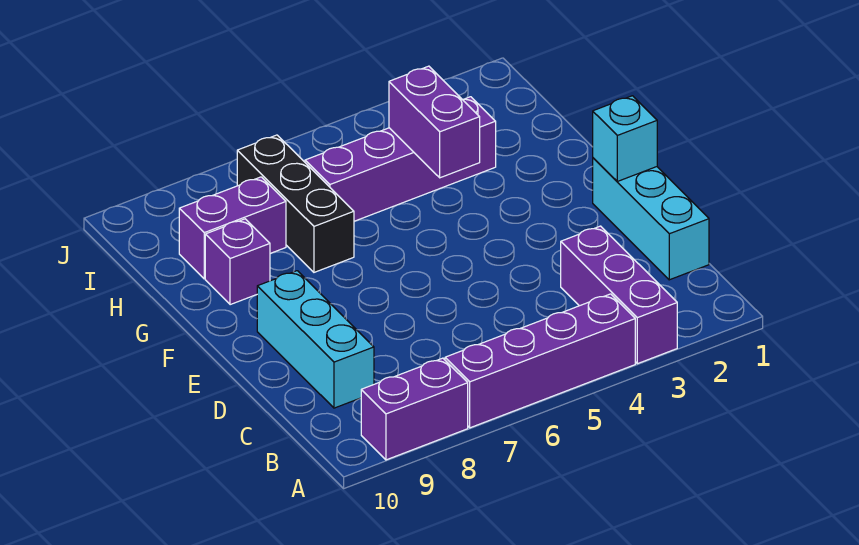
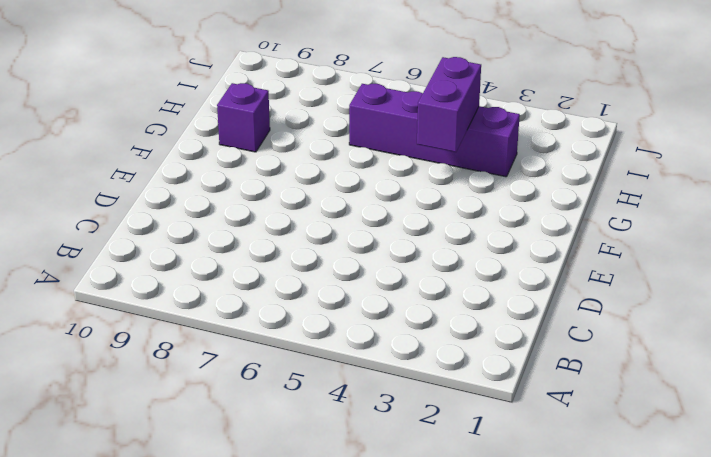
none -> purple brick A3:C3 level 1
none -> purple brick A4:A7 level 1

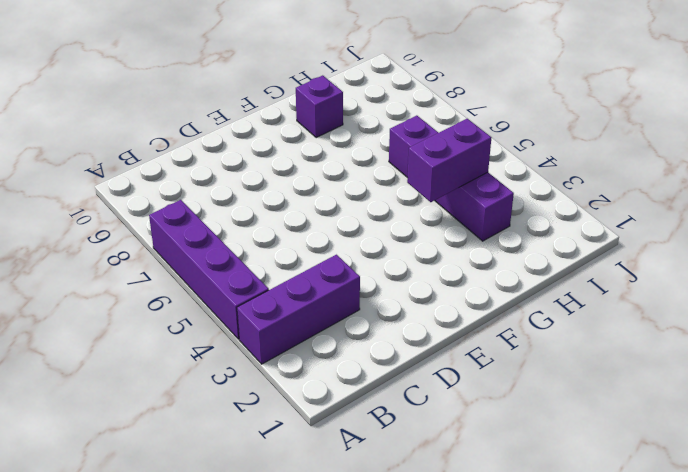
none -> purple brick A8:A9 level 1
none -> cyan brick C1:E1 level 1

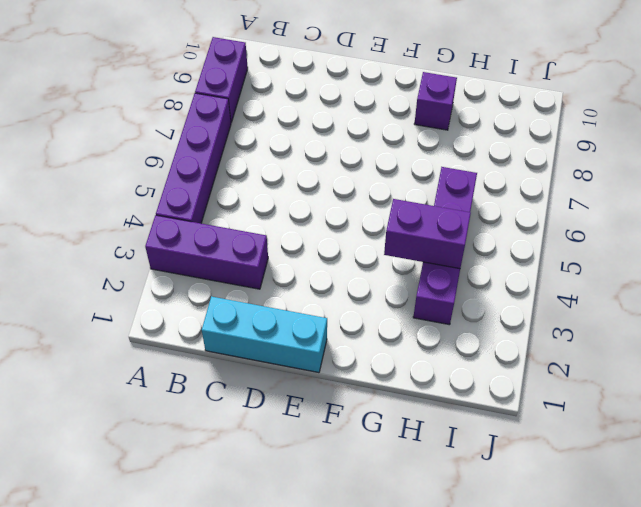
none -> cyan brick C9:E9 level 1
none -> black brick G7:I7 level 1

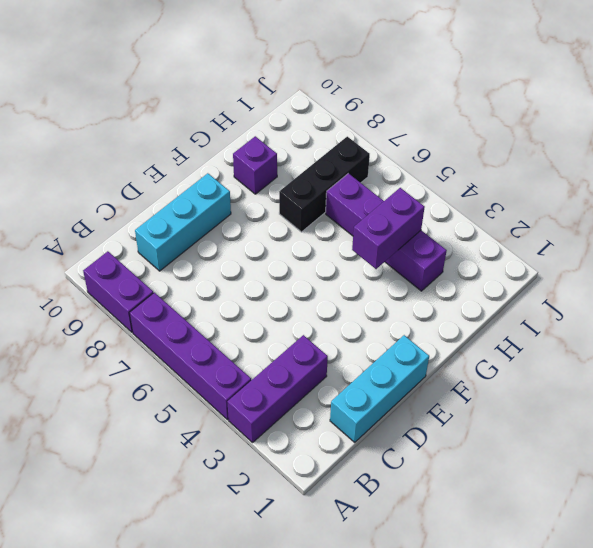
none -> purple brick H8:H9 level 1
none -> cyan brick E1 level 2

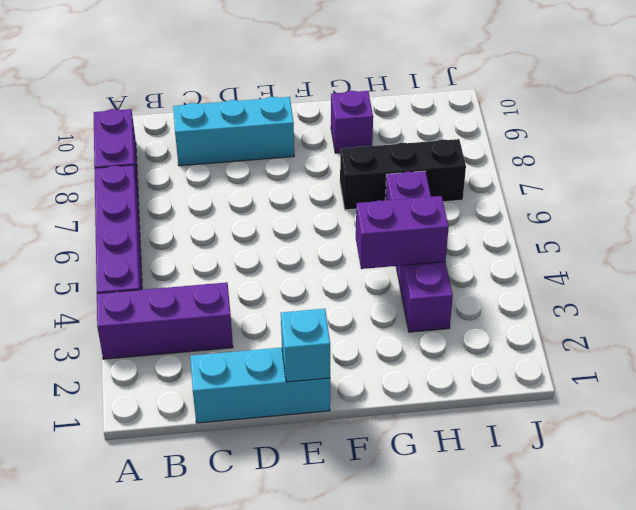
none -> purple brick H8:H9 level 1

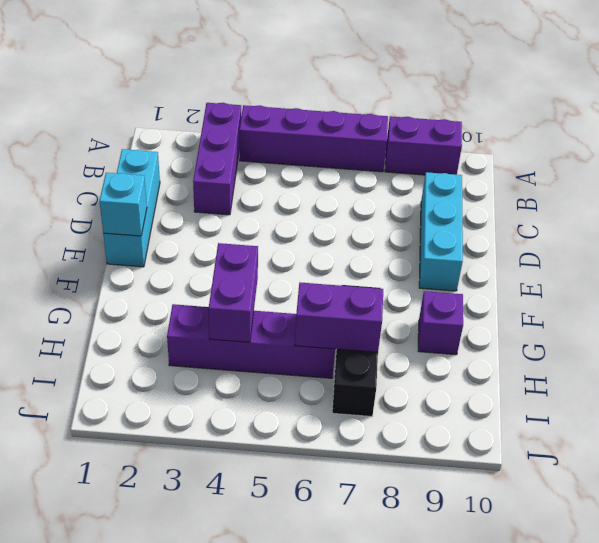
purple brick H6:H7 level 2 -> purple brick H8:H9 level 1

